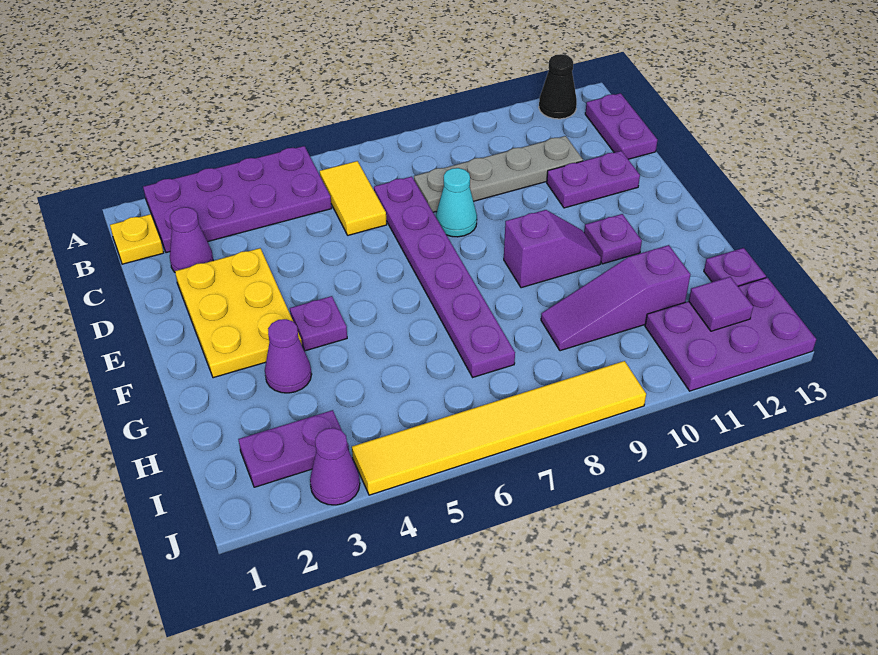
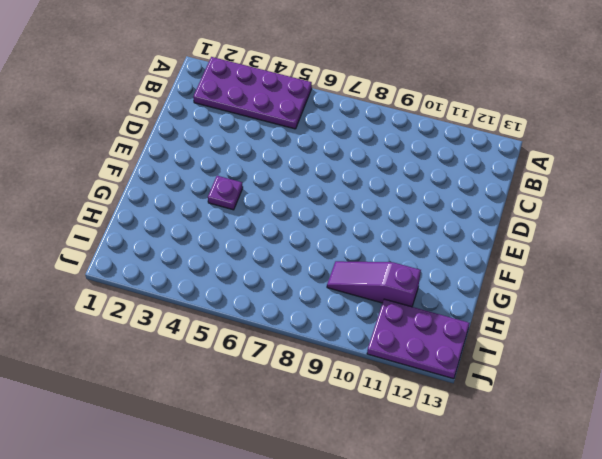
none -> black cone A12 level 1
none -> yellow plate B1 level 1
none -> yellow tile B6:C6 level 1

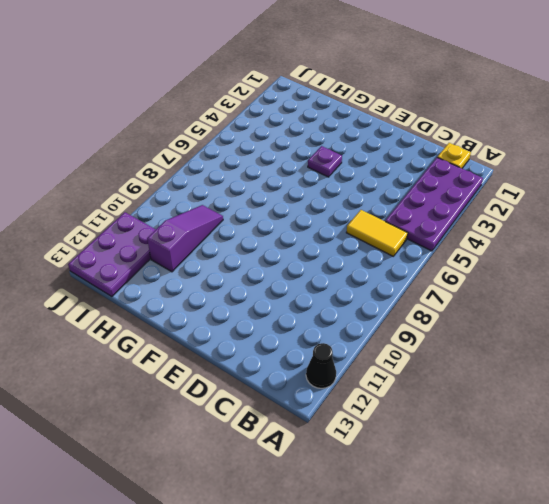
none -> purple plate B13:C13 level 1
none -> purple cone C2 level 1
none -> purple plate C7:H7 level 1

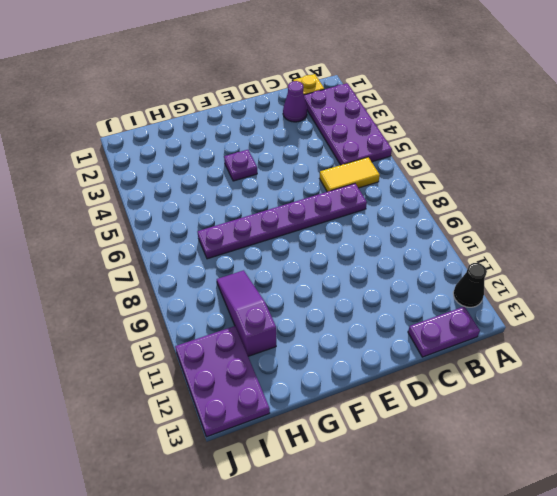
none -> grey plate C8:C11 level 1
none -> yellow plate D2:F3 level 1
none -> cyan cone D8 level 1

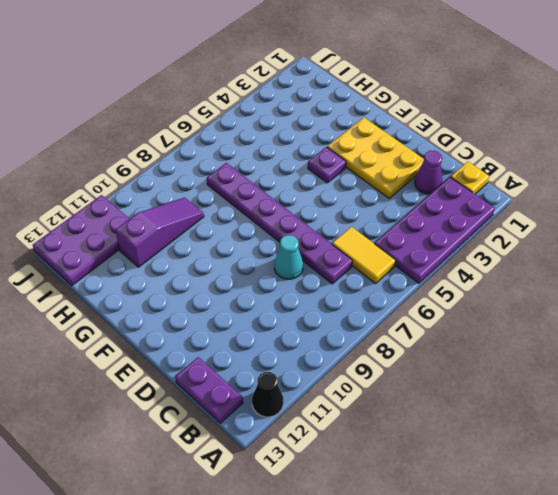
none -> grey plate C8:C11 level 1
none -> purple plate D11:D12 level 1
none -> purple slope F9:F10 level 1 top 9

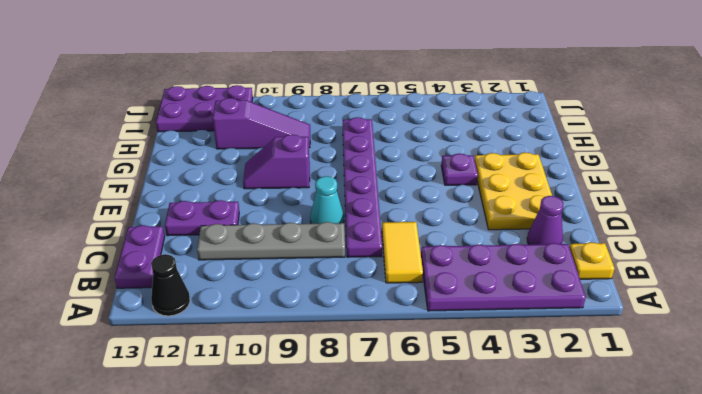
none -> purple plate F11 level 1
none -> purple cone G3 level 1
none -> purple plate H13 level 1

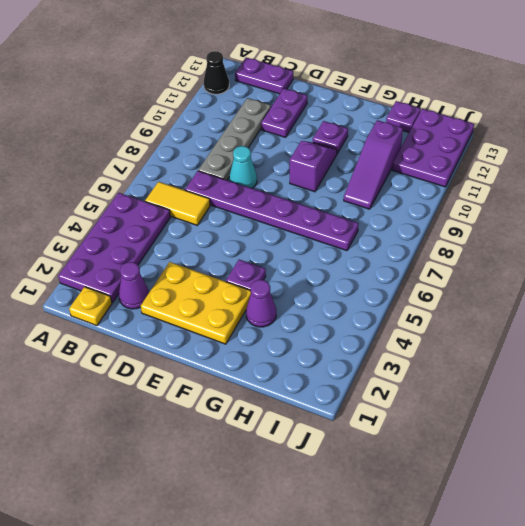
none -> purple plate I2:I3 level 1
none -> purple cone J3 level 1
none -> yellow tile J4:J9 level 1

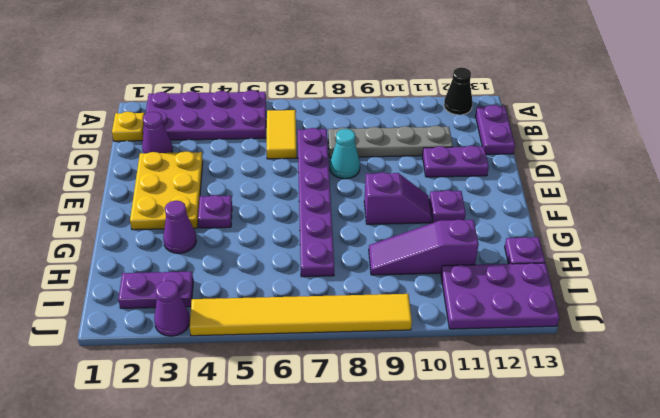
none -> purple tile I12 level 2

